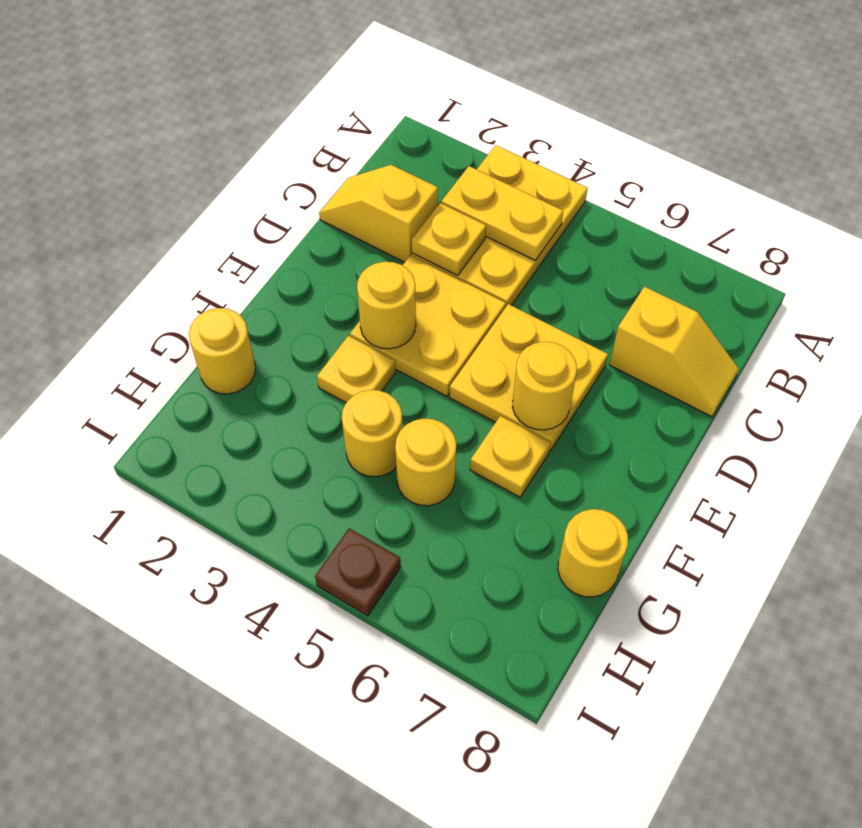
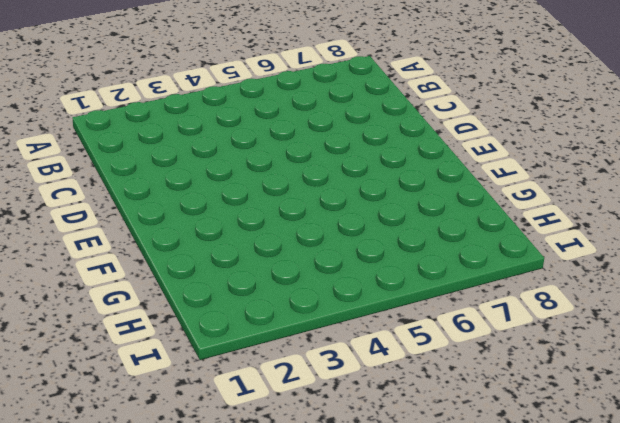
none -> yellow plate A3:C4 level 1
none -> yellow slope C1:C2 level 1 top 2
none -> yellow slope C7:C8 level 1 top 7

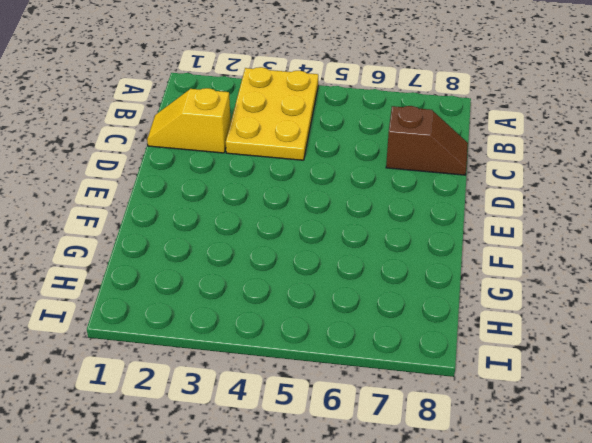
brown slope C7:C8 level 1 top 7 -> yellow slope C7:C8 level 1 top 7
none -> yellow plate D3:E4 level 1
none -> yellow plate D5:E6 level 1
none -> yellow plate F3 level 1

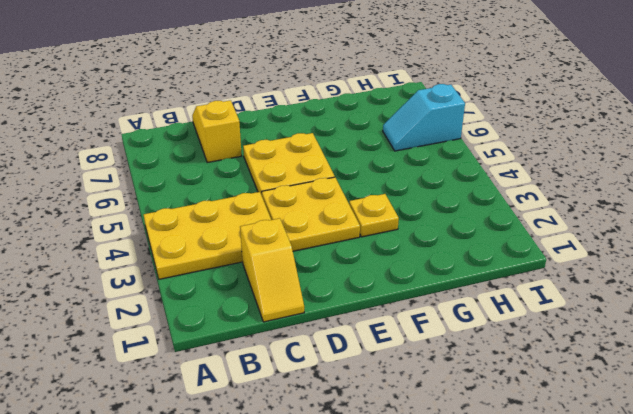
cyan slope H6:I6 level 1 top I -> none
none -> yellow plate F6 level 1
none -> yellow round brick G1 level 1
none -> yellow round brick G4 level 1

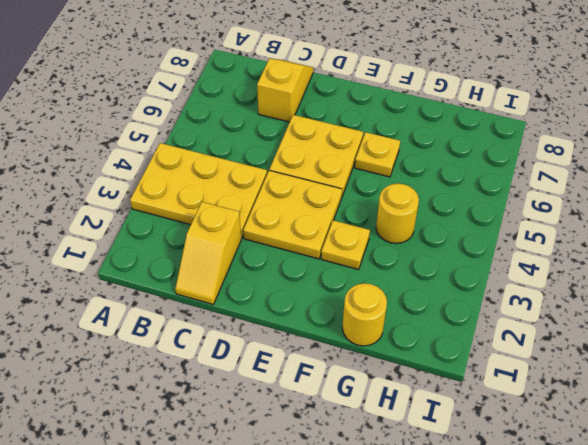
none -> yellow round brick G5 level 1
none -> yellow round brick G8 level 1
none -> brown plate I5 level 1

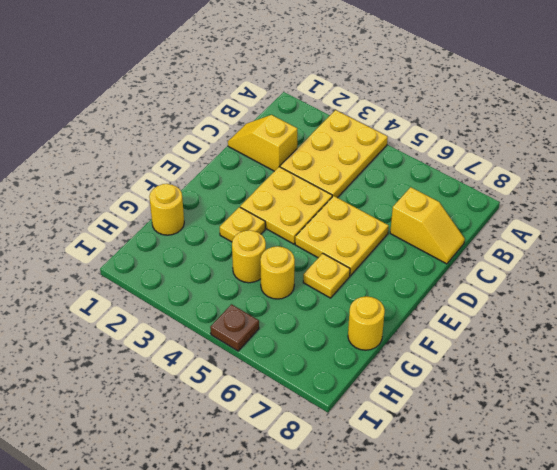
none -> yellow plate B3:B4 level 2
none -> yellow plate C3 level 2
none -> yellow round brick E3 level 2

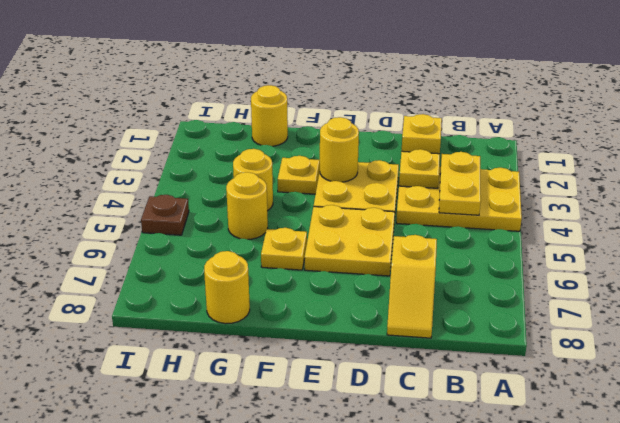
none -> yellow round brick E6 level 2

